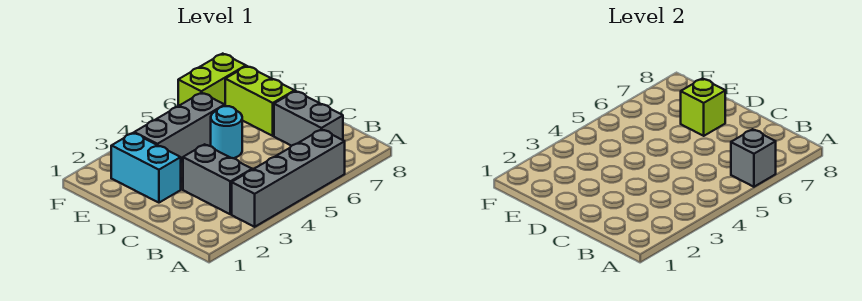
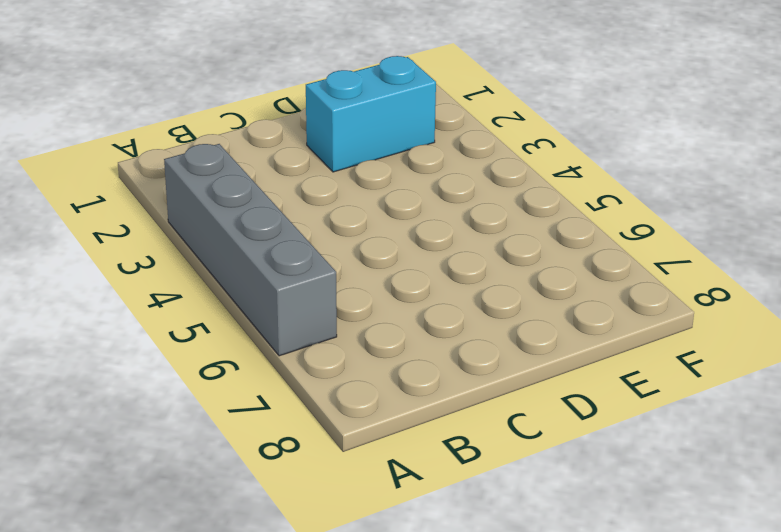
none -> grey brick B3:C3 level 1
none -> grey brick B7:C7 level 1

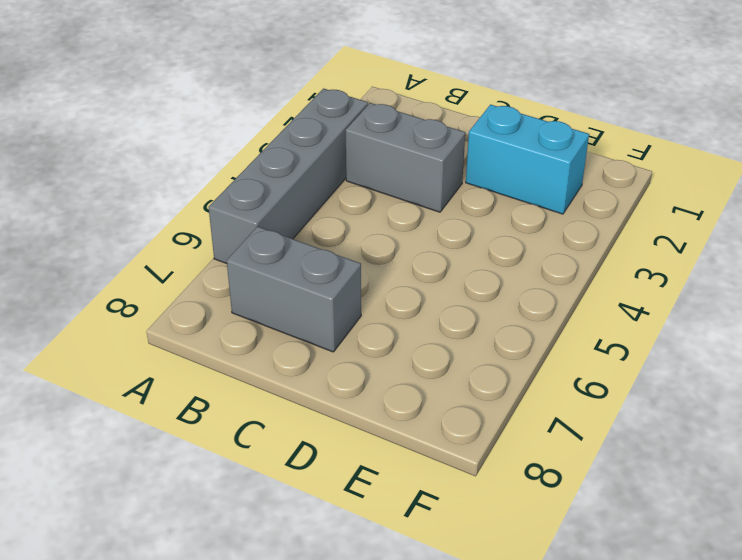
none -> cyan round brick D5 level 1
none -> lime brick D7:E7 level 1

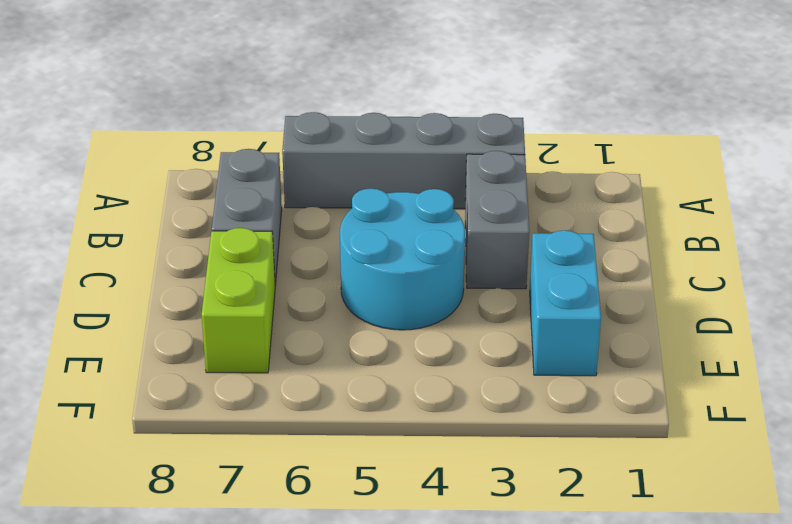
cyan round brick C4:D5 level 1 -> cyan round brick D5 level 1
none -> grey brick E3:E5 level 1
none -> lime brick F6:F7 level 1

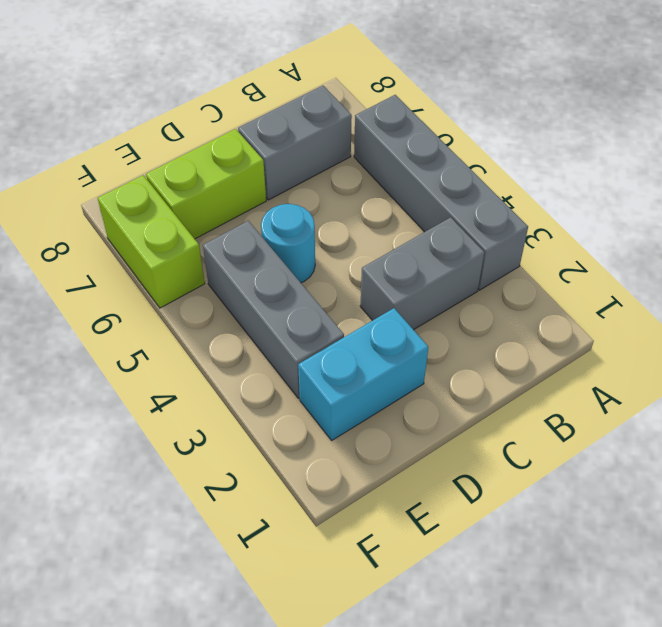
none -> grey brick A6 level 2
none -> lime brick D7 level 2

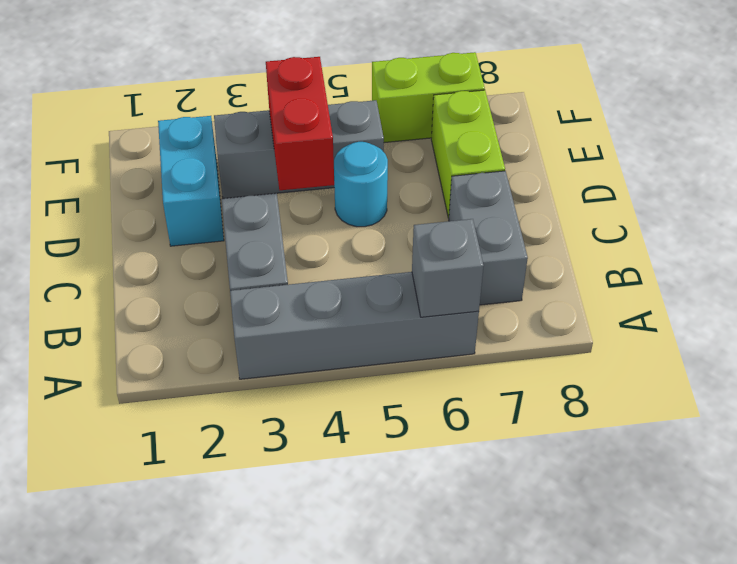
red brick D4:E4 level 2 -> none
none -> lime brick D7 level 2

